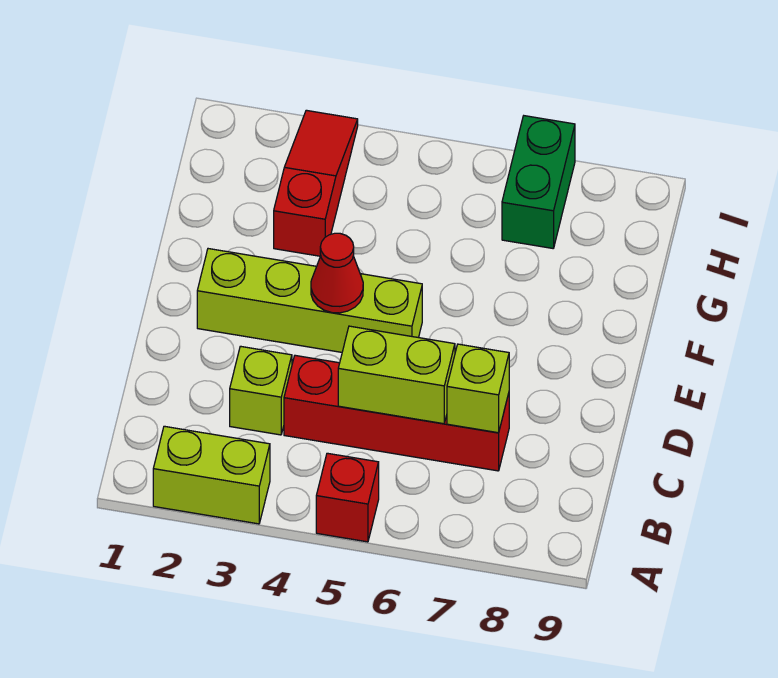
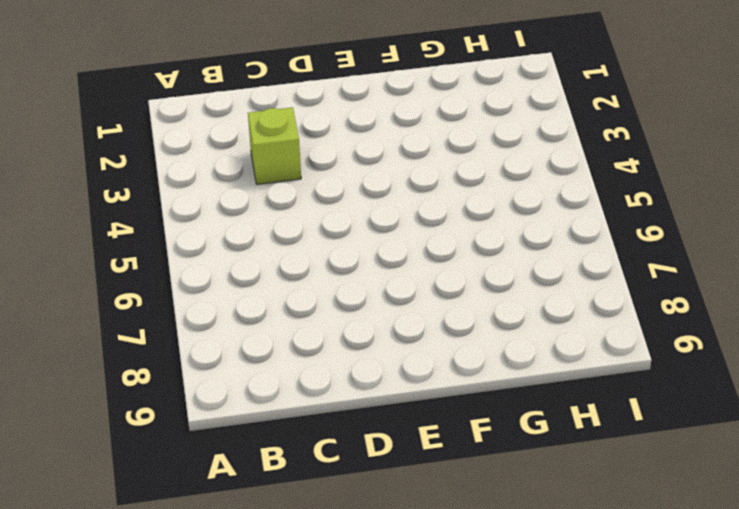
none -> lime brick A2:A3 level 1
none -> red brick A5 level 1

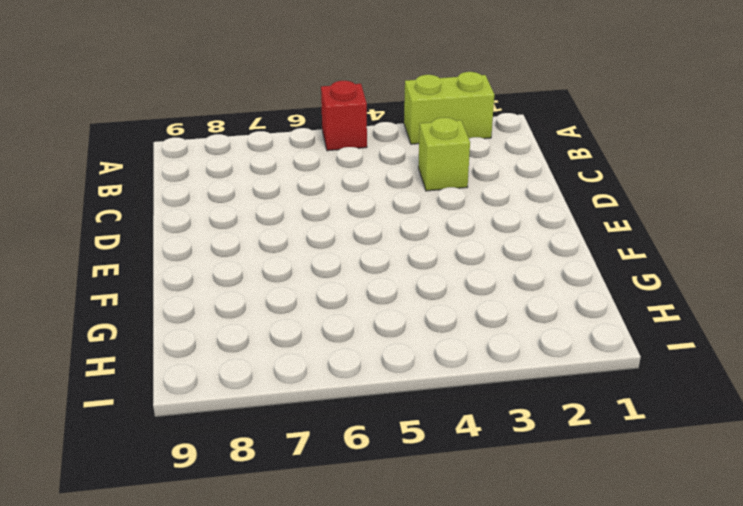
none -> red brick C4:C7 level 1
none -> lime brick E2:E5 level 1

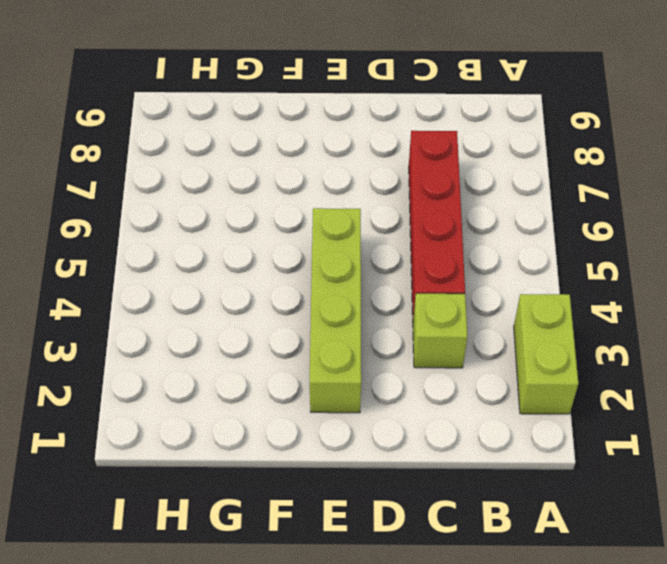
none -> red brick A5 level 1
none -> red slope G3:I3 level 1 top G

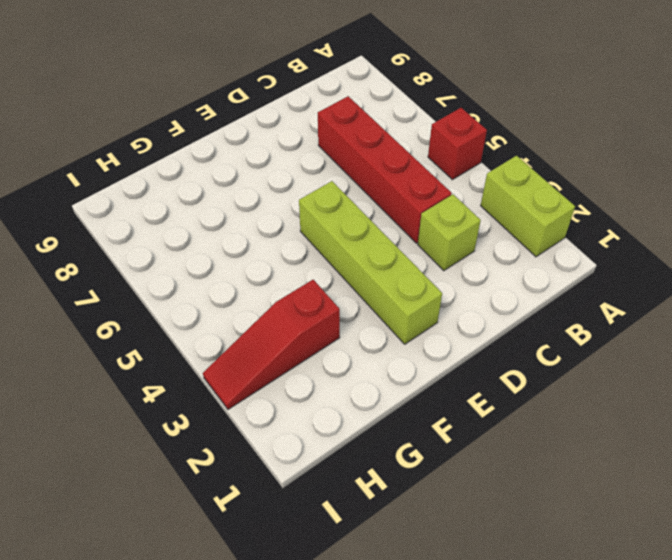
none -> green brick H7:I7 level 1
none -> lime brick C5:C6 level 2

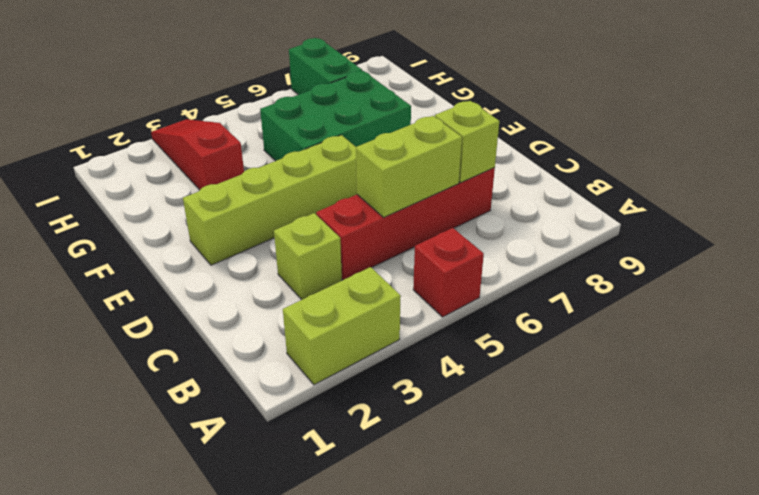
green brick F5:G7 level 1 -> none
none -> red cone E4 level 2

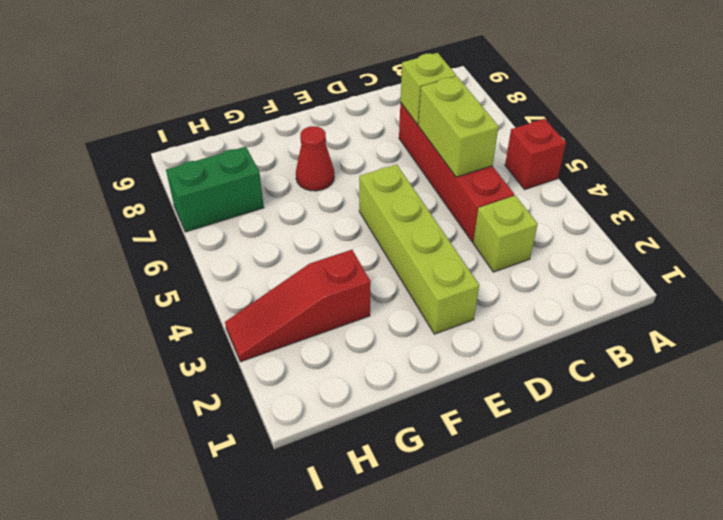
red cone F7 level 1 -> red cone E4 level 2
none -> lime brick A2:A3 level 1

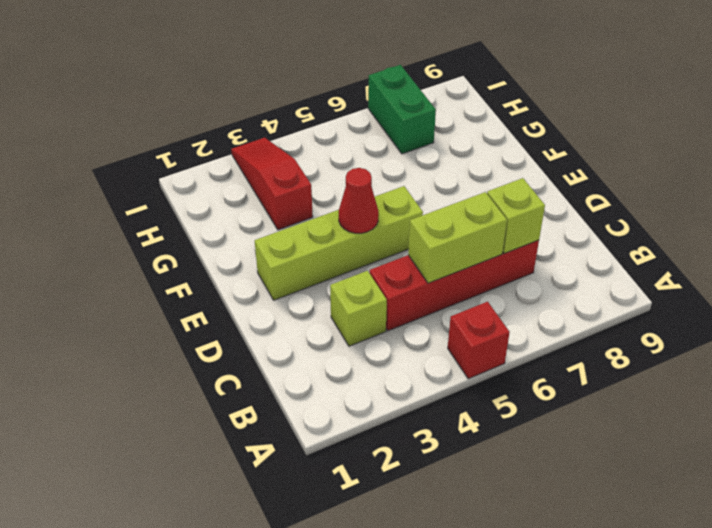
none -> lime brick A2:A3 level 1

